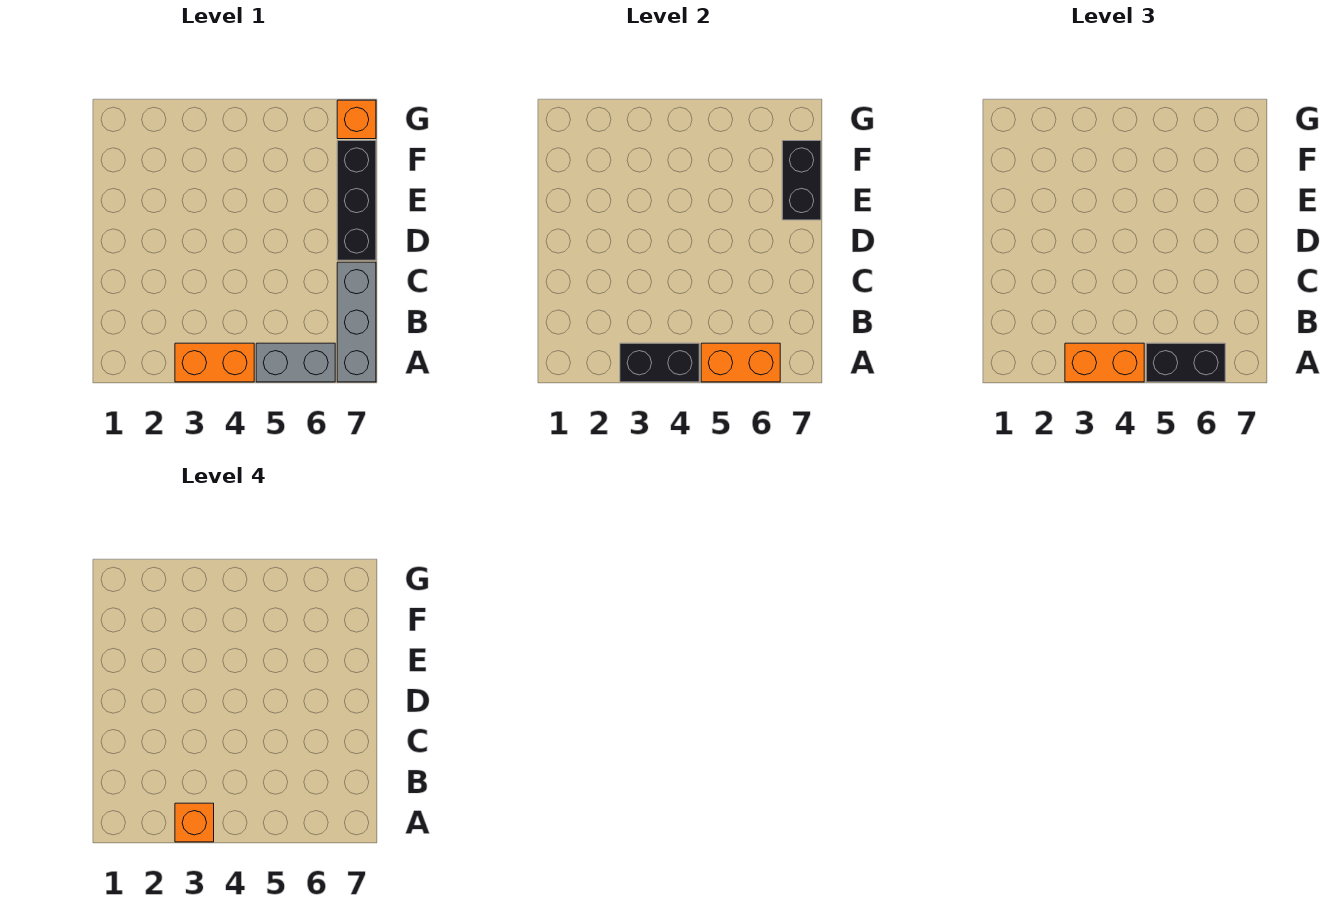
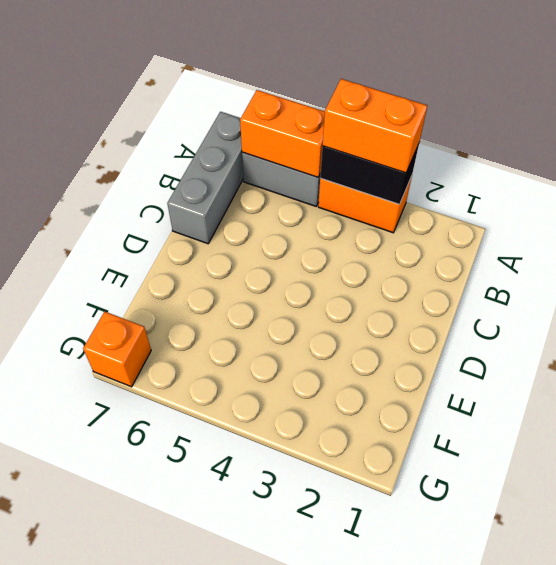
none -> black brick D7:F7 level 1
none -> black brick E7:F7 level 2

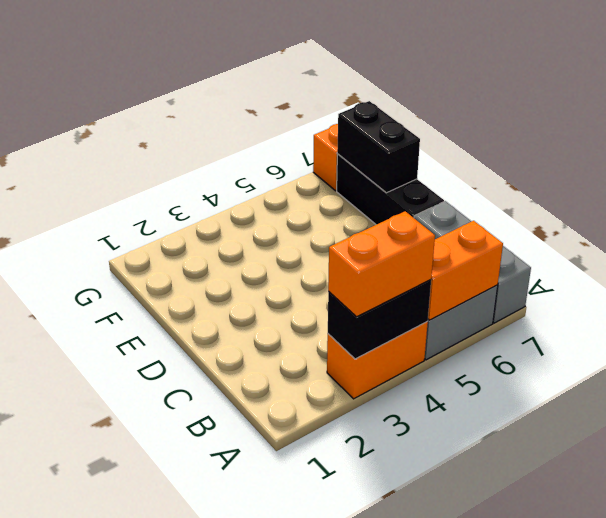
none -> black brick A5:A6 level 3
none -> orange brick A3 level 4

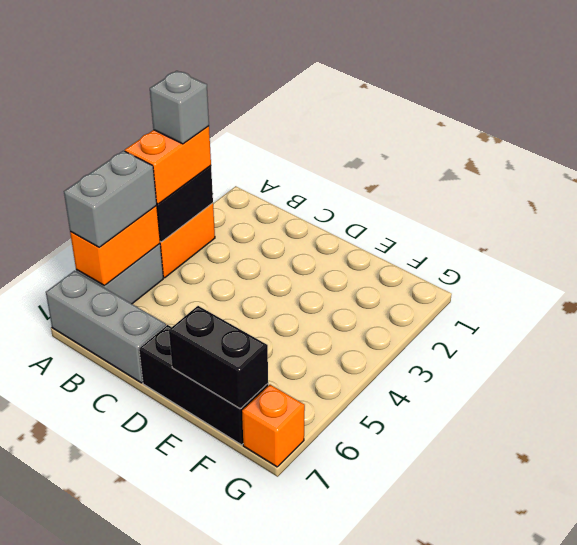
grey brick A3 level 4 -> orange brick A3 level 4
grey brick A5:A6 level 3 -> black brick A5:A6 level 3

